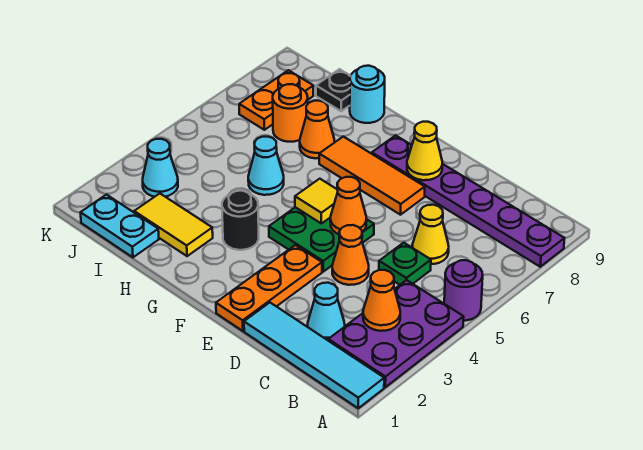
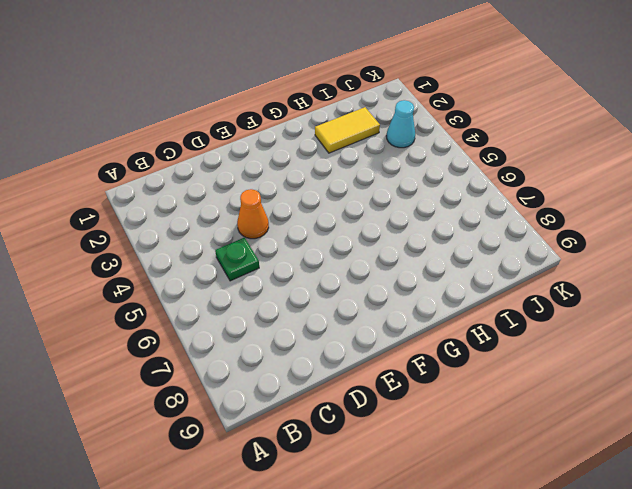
none -> cyan tile A1:D1 level 1
none -> purple plate A2:B4 level 1
none -> purple round brick A5 level 1

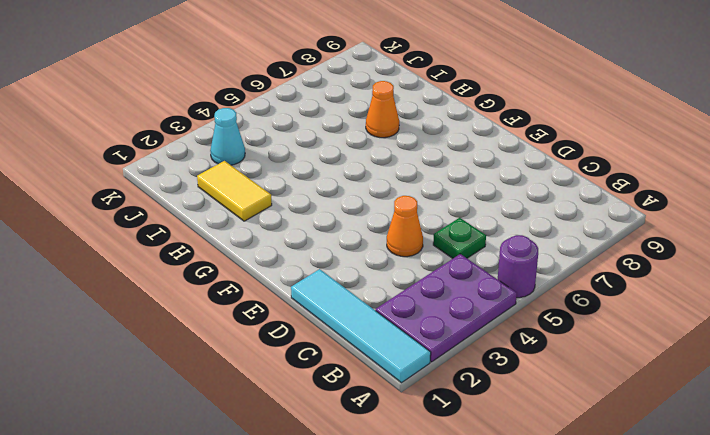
none -> purple plate A8:F8 level 1
none -> cyan cone C2 level 1
none -> yellow cone C6 level 1

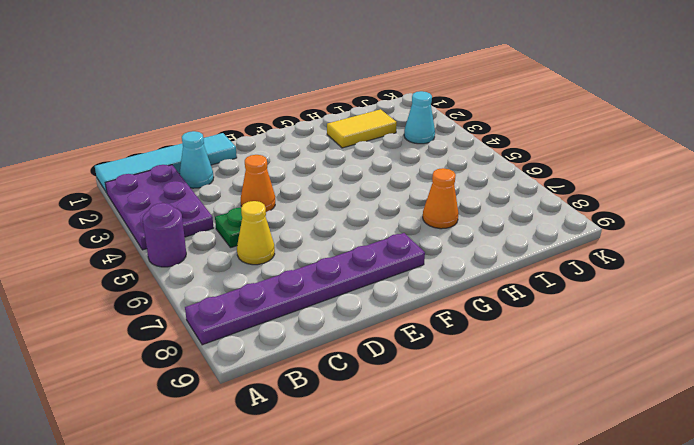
none -> orange plate E1:E3 level 1
none -> green plate E4:F5 level 1
none -> orange tile E7:G7 level 1

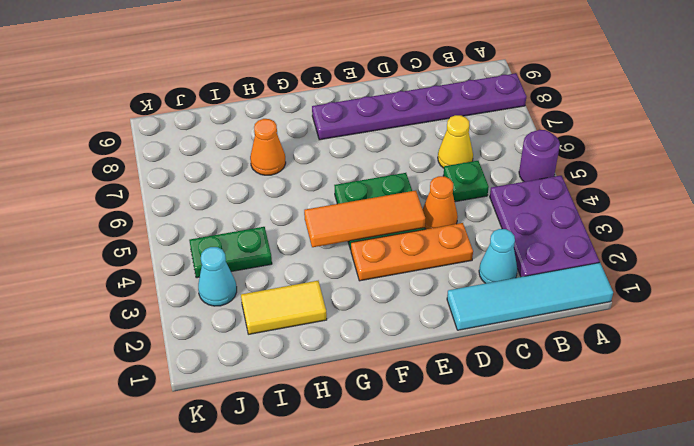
orange plate D3:F3 level 1 -> orange plate E1:E3 level 1
orange tile E4:G4 level 2 -> orange tile E7:G7 level 1
green plate I4:J4 level 1 -> none
none -> black round brick G3 level 1
none -> cyan cone H5 level 1
none -> cyan round brick H9 level 1

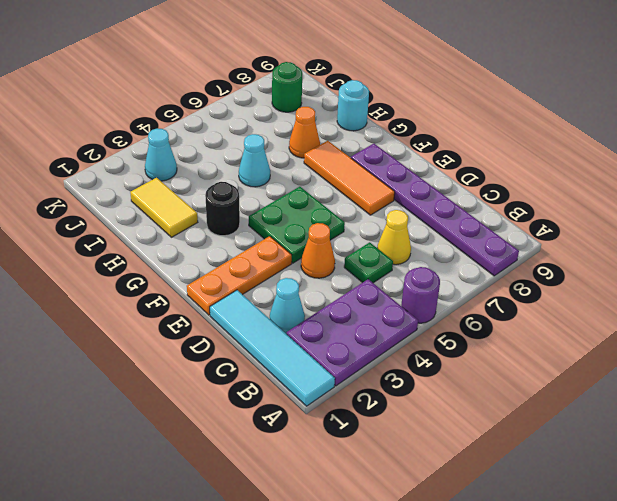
green round brick J8 level 1 -> orange plate J7:J8 level 1
none -> cyan plate I1:J1 level 1
none -> orange round brick I7 level 1
none -> black plate I9 level 1

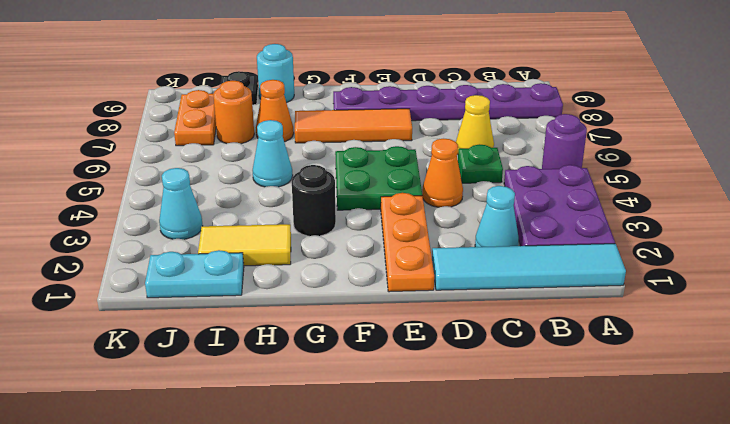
none -> orange cone B3 level 2
none -> orange cone E5 level 2
none -> yellow cone E8 level 2

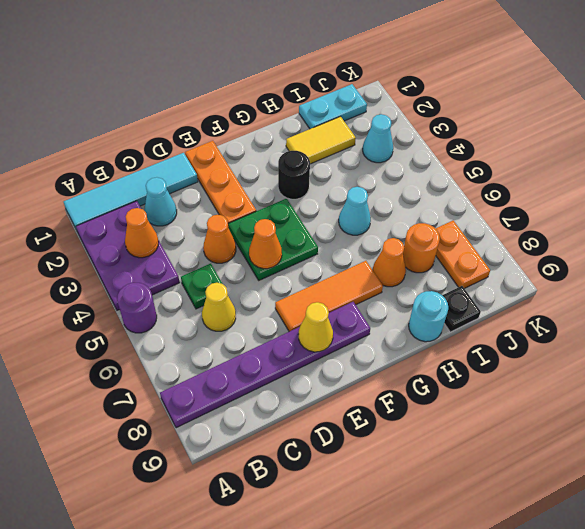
none -> yellow tile F5 level 2

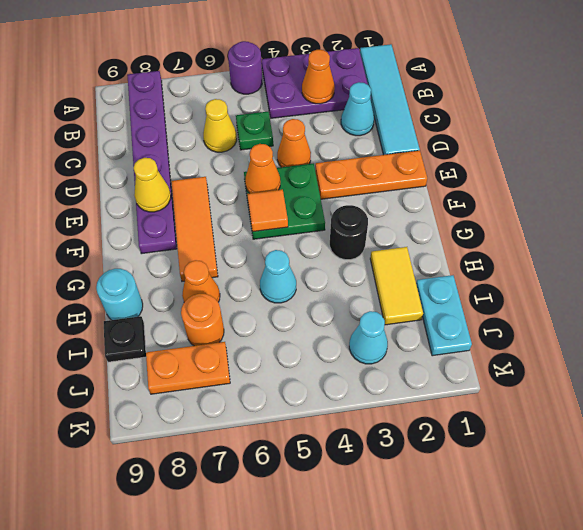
orange tile F5 level 2 -> yellow tile F5 level 2

